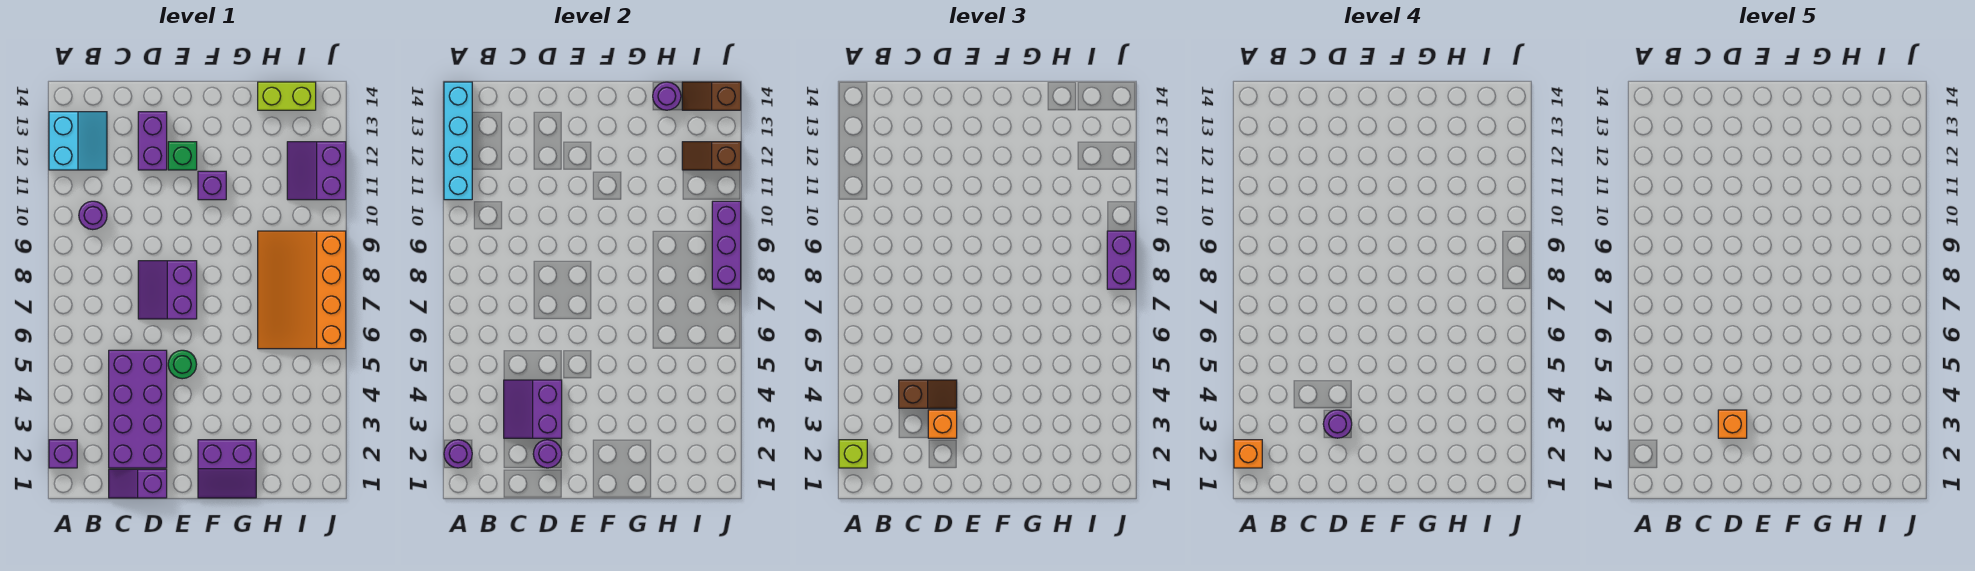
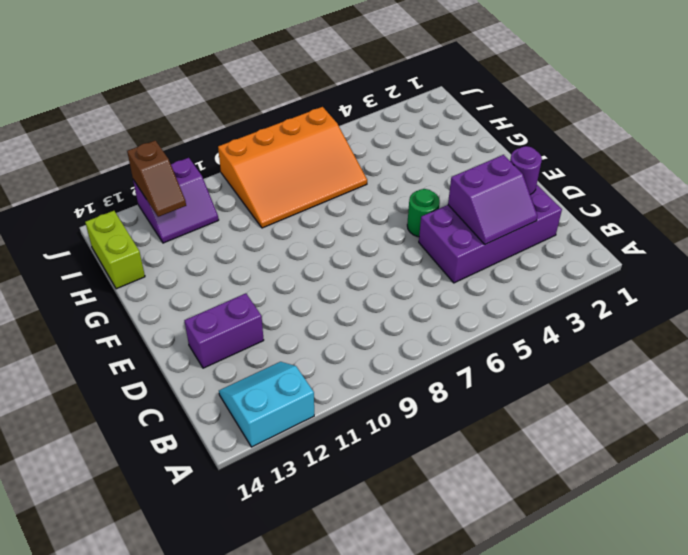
none -> purple brick A2 level 1
none -> purple round brick B10 level 1
none -> purple slope C1:D1 level 1 top D

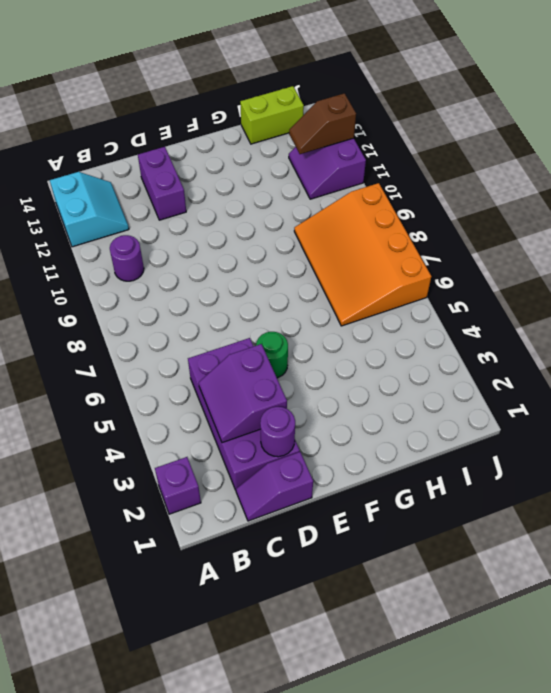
none -> purple slope D7:E8 level 1 top E
none -> green brick E12 level 1
none -> purple slope F1:G2 level 1 top 2

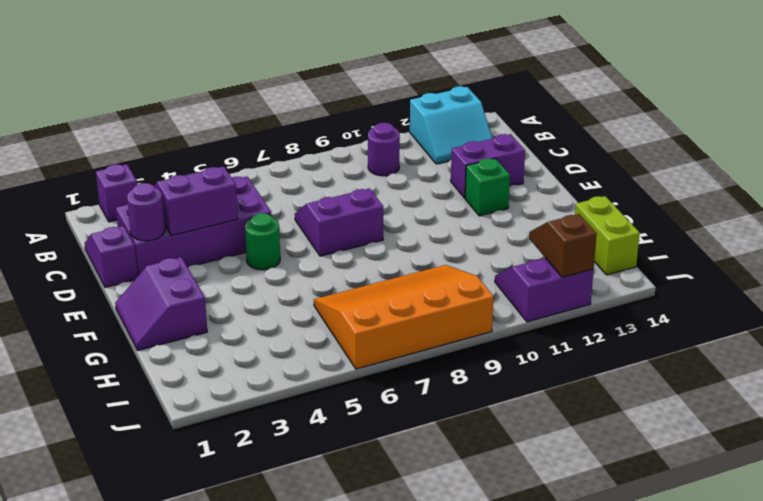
none -> purple brick F11 level 1
none -> purple round brick A2 level 2
none -> cyan brick A11:A14 level 2

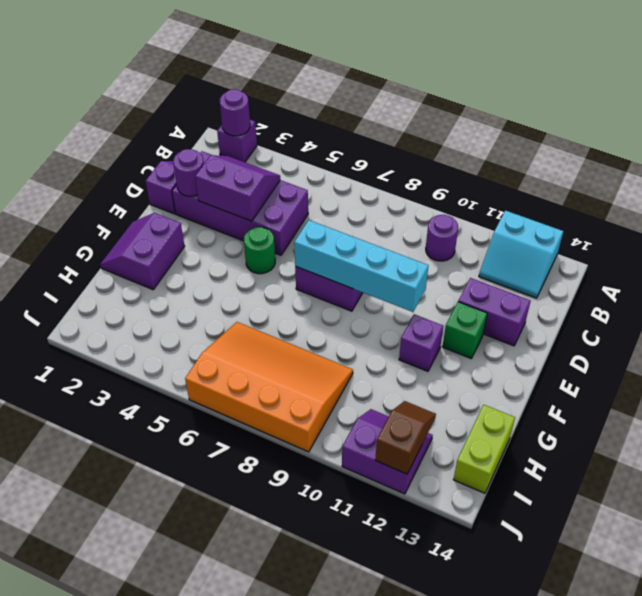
cyan brick E7:E10 level 2 -> cyan brick A11:A14 level 2
none -> purple round brick H14 level 2
none -> brown slope I14:J14 level 2 top J
none -> purple brick J8:J10 level 2

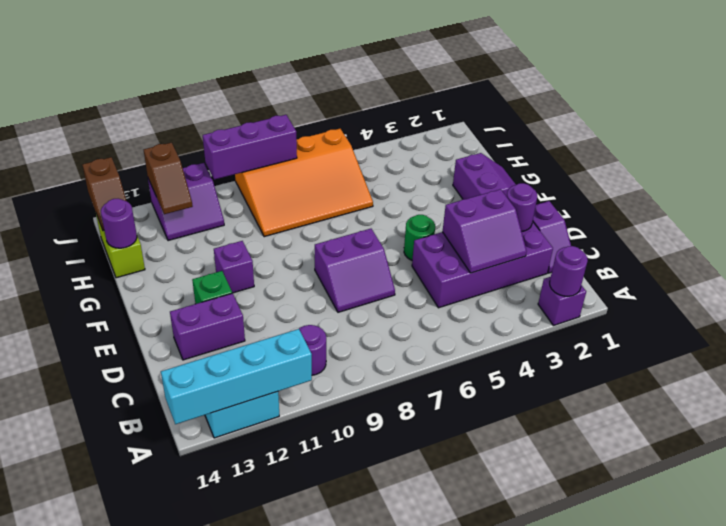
none -> lime brick A2 level 3
none -> brown slope C4:D4 level 3 top C
none -> orange brick D3 level 3

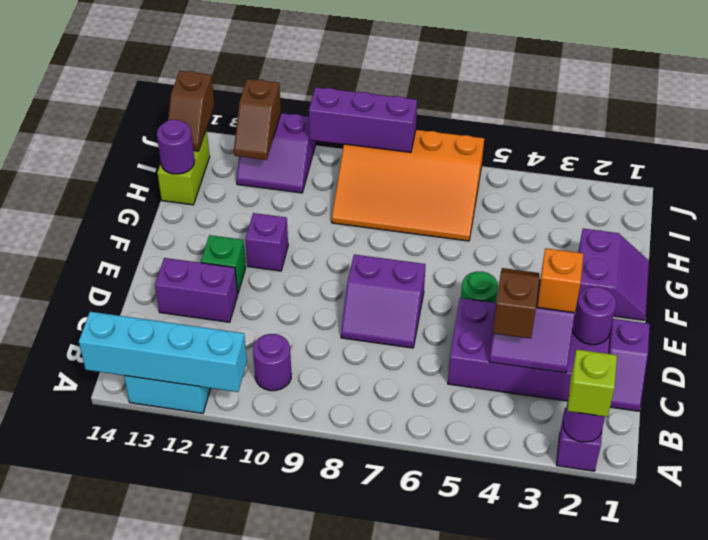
none -> purple brick J8:J9 level 3
none -> orange brick A2 level 4
none -> purple round brick D3 level 4

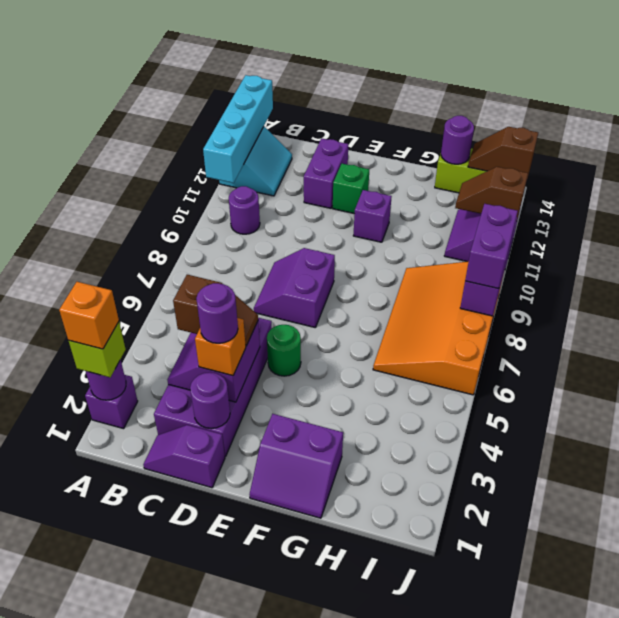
none -> orange brick D3 level 5

